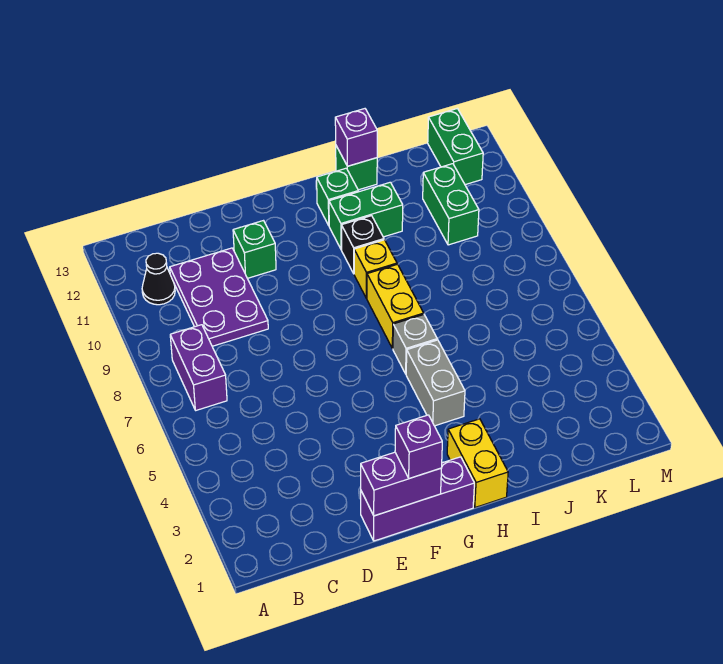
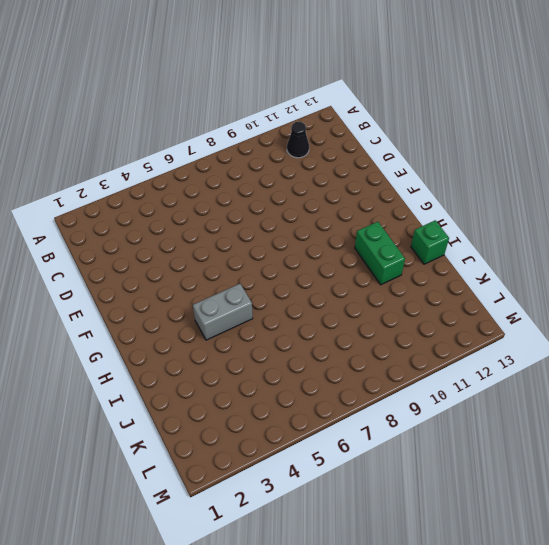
none -> purple brick B7:B8 level 1
none -> purple plate C9:D11 level 1
none -> purple brick E1:G1 level 1

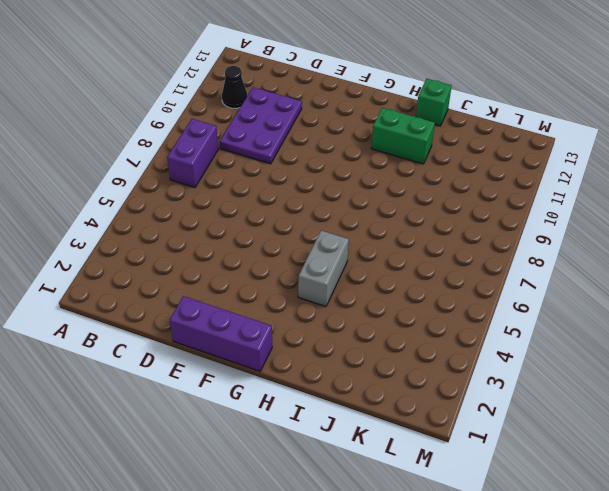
none -> green brick E11 level 1
none -> yellow brick H1:H2 level 1
none -> grey brick H6 level 1

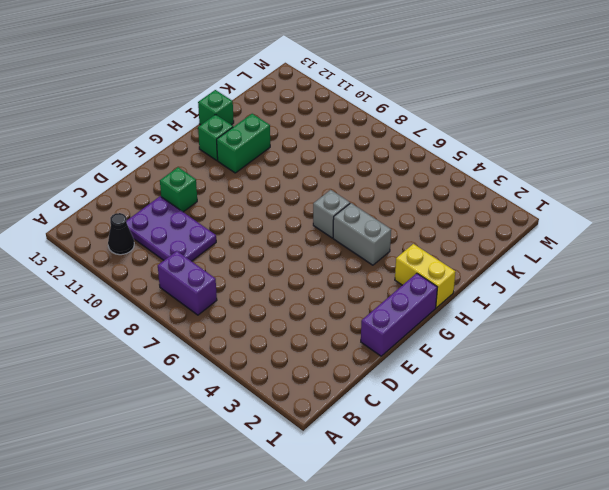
none -> yellow brick H7:H8 level 1
none -> yellow brick H9 level 1
none -> black brick H10 level 1

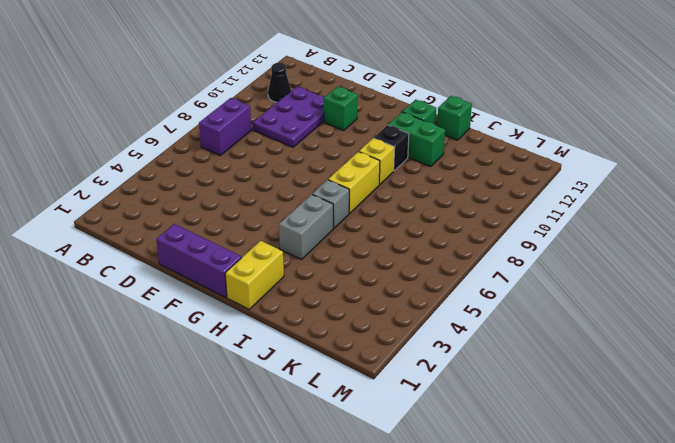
none -> green brick K10:K11 level 1
none -> green brick L12:L13 level 1
none -> purple brick E1:F1 level 2

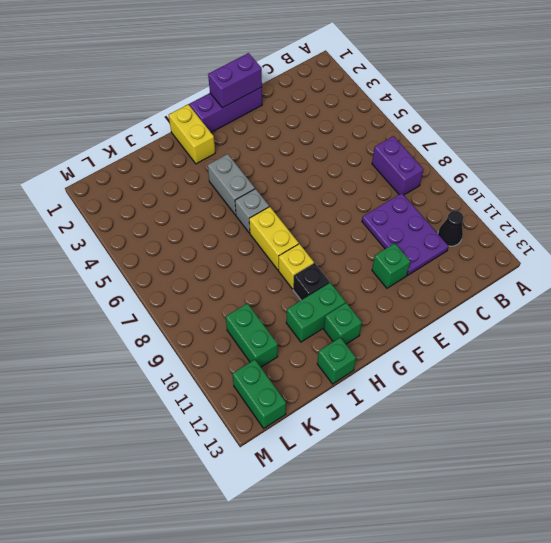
none -> purple brick I13 level 2
none -> purple brick F1 level 3

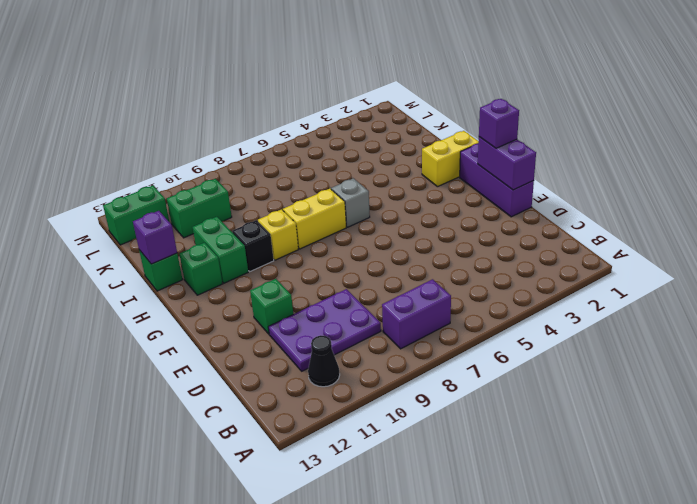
none -> grey brick H4:H5 level 1

